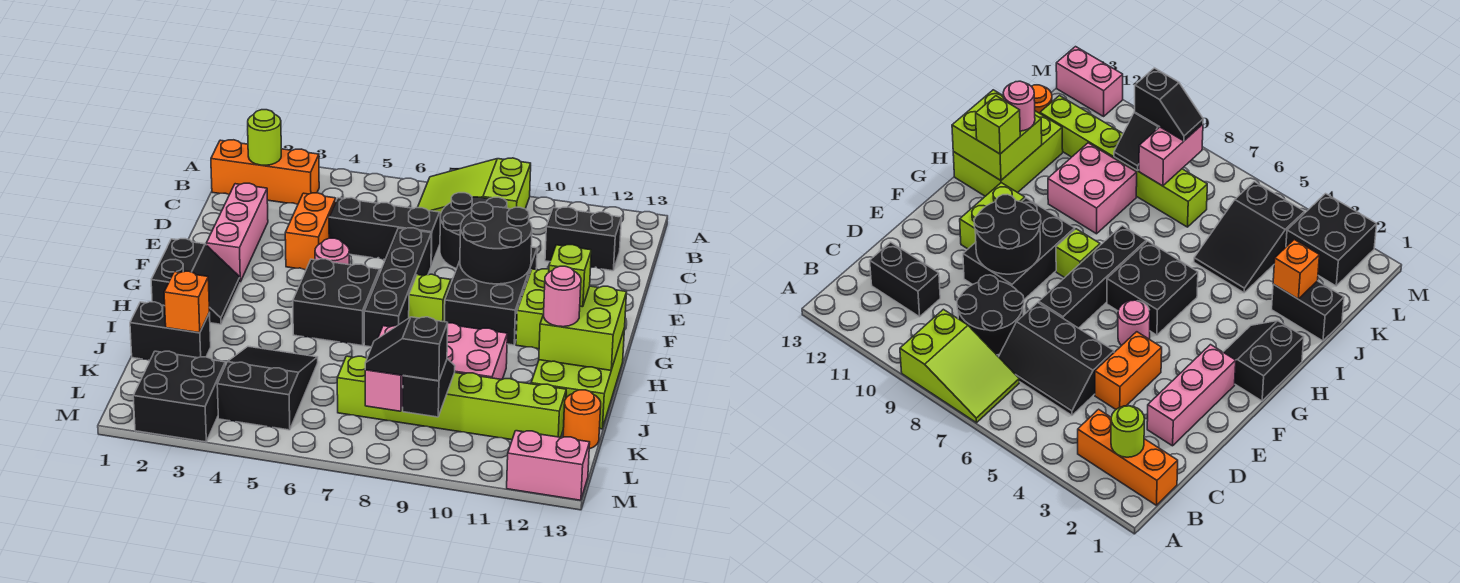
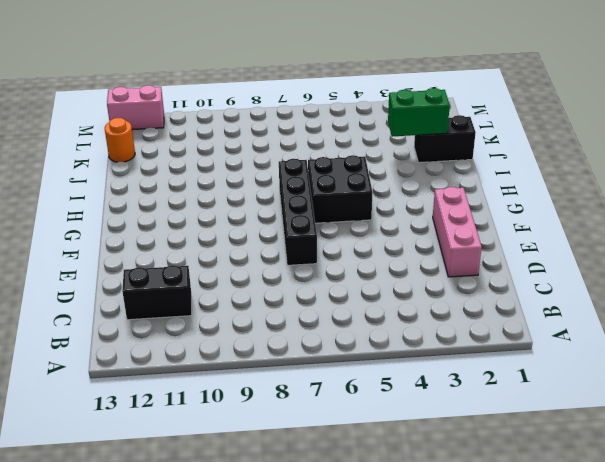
green brick J2:J3 level 2 -> orange brick J2 level 2
none -> lime slope A7:B9 level 1 top 9
none -> orange brick B1:B3 level 1
none -> black slope C5:D7 level 1 top D
none -> black round brick C8:D9 level 1

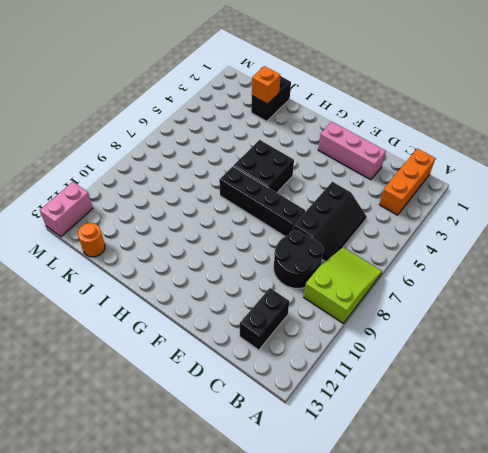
none -> orange brick D4:E4 level 1
none -> black brick E9:G10 level 1
none -> pink round brick F5 level 1
none -> lime brick F11:G11 level 1

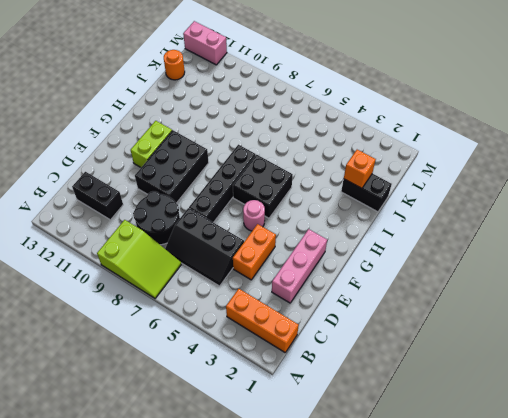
none -> black slope G1:H2 level 1 top 1
none -> lime brick G8 level 1
none -> lime brick H12:J13 level 1
none -> pink brick I9:J10 level 1

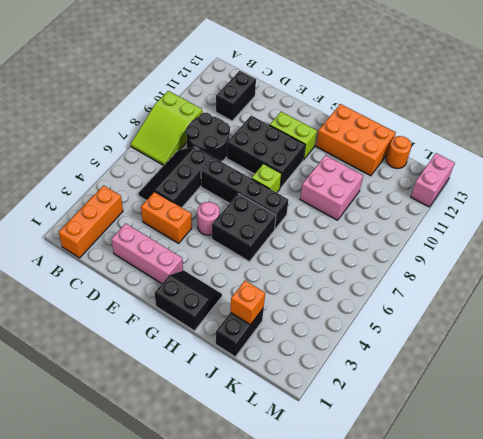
orange brick H12:J13 level 1 -> lime brick H12:J13 level 1
none -> black slope J4:L5 level 1 top L
none -> lime brick K7:K12 level 1
none -> black brick L2:M3 level 1
none -> lime round brick B2 level 2

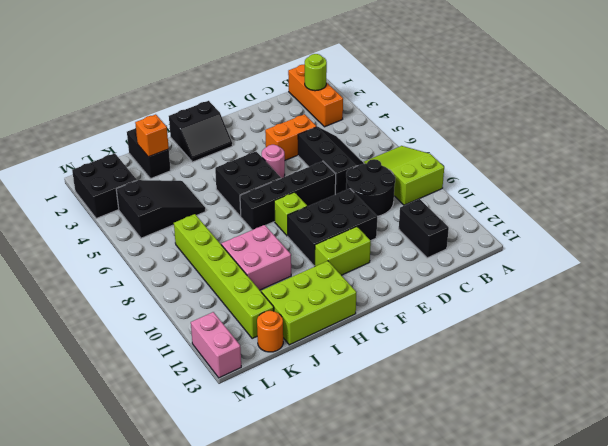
none -> pink brick D2:F2 level 1
none -> black round brick E9:F10 level 2
none -> lime brick H12:I13 level 2
none -> pink brick K8:L8 level 2

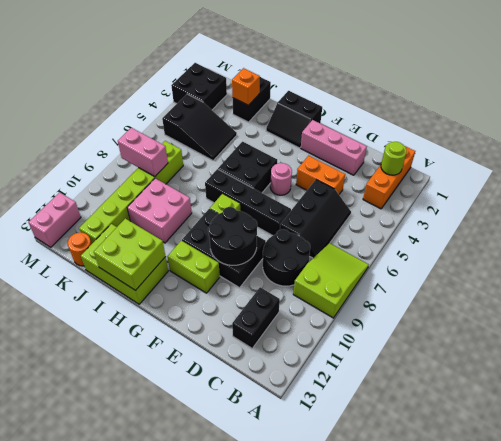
none -> black slope K9:L9 level 2 top L
none -> lime brick H12 level 3
none -> pink round brick I12 level 3
none -> black slope L8:L9 level 3 top 9

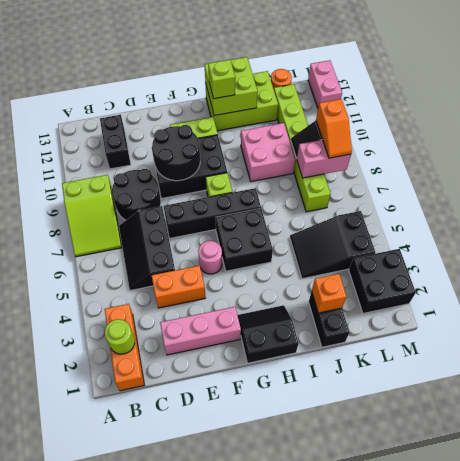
orange slope L8:L9 level 3 top 9 -> black slope L8:L9 level 3 top 9
none -> pink round brick I12 level 3

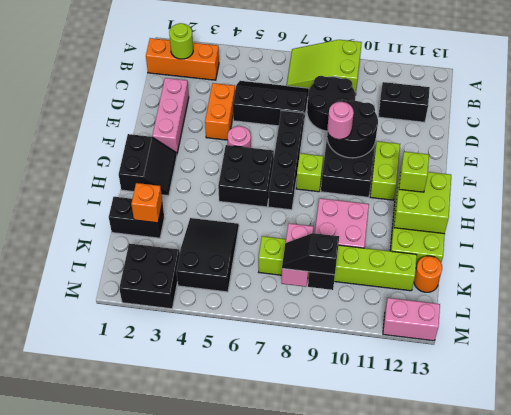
pink round brick F9 level 3 -> pink round brick I12 level 3

